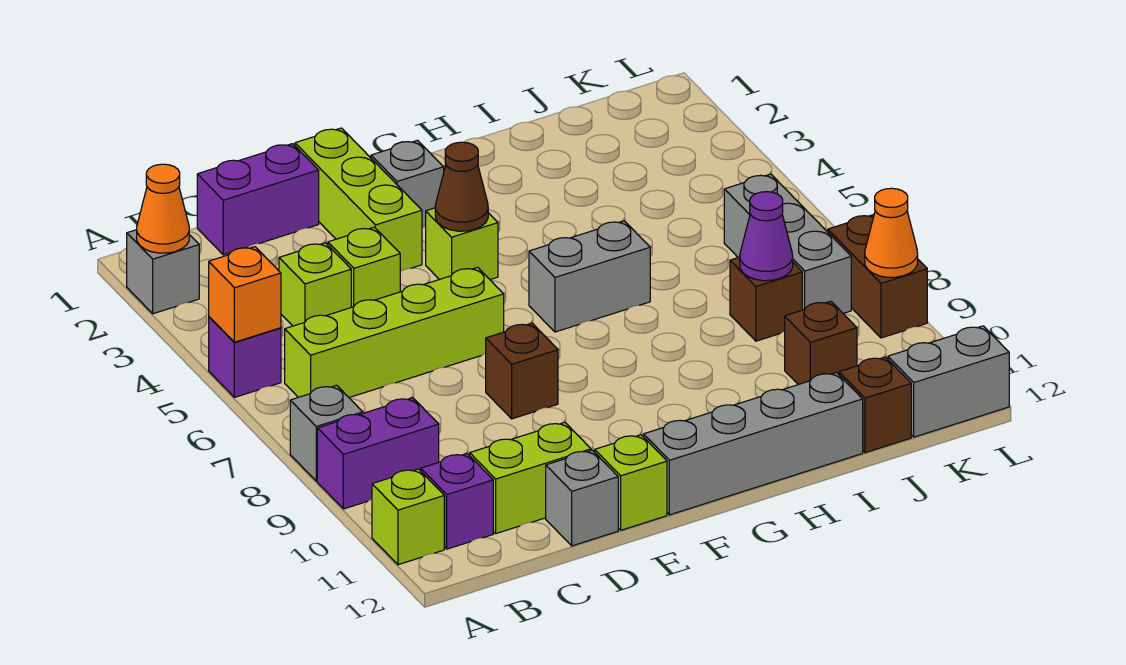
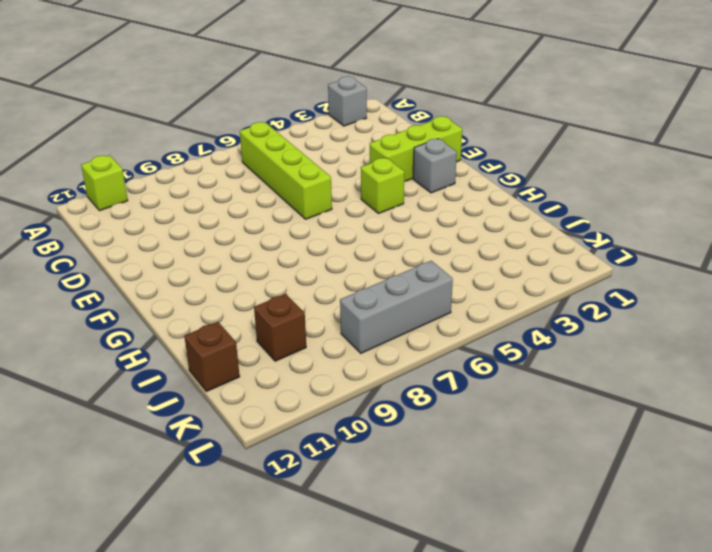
none -> purple brick A5 level 1
none -> grey brick A8 level 1
none -> purple brick A9:B9 level 1
none -> purple brick B11 level 1

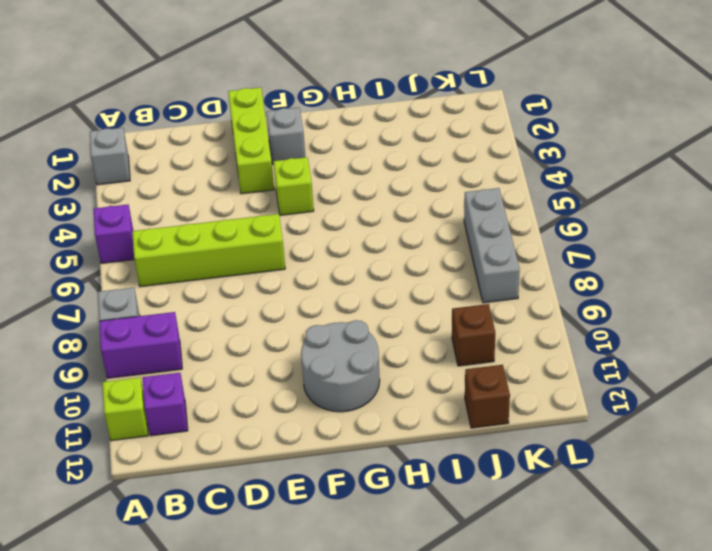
grey round brick F10:G11 level 1 -> none
none -> purple brick C1:D1 level 1
none -> lime brick C4 level 1
none -> lime brick C11:D11 level 1
none -> lime brick D4 level 1

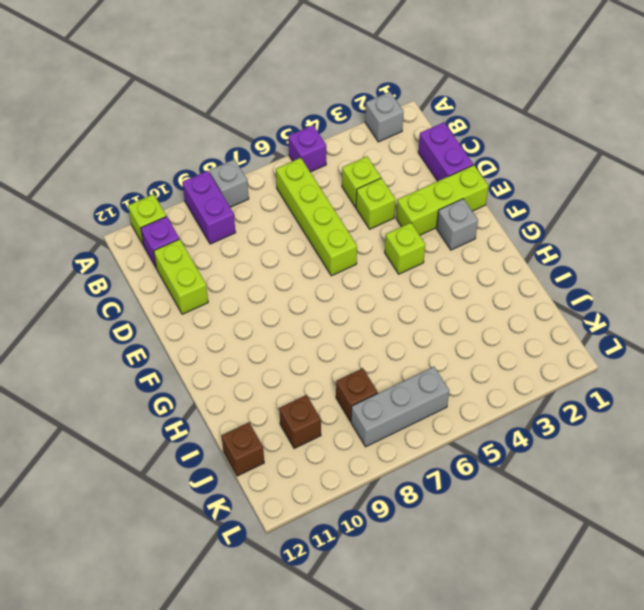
none -> grey brick D12 level 1
none -> brown brick E8 level 1
none -> lime brick E12 level 1
none -> grey brick F12:I12 level 1

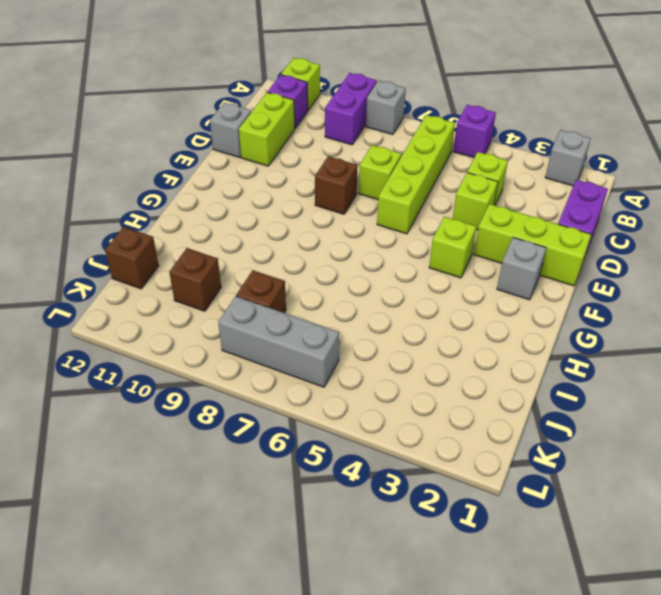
lime brick D7 level 1 -> lime brick E12 level 1
none -> grey brick F12:I12 level 1
none -> grey brick G6:H6 level 1
none -> grey brick K12:L12 level 1
none -> brown brick L8:L9 level 1

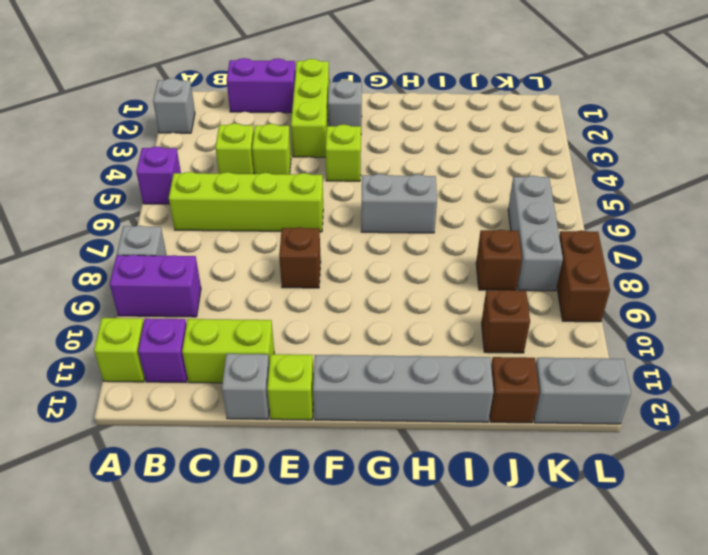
none -> orange cone A2 level 2
none -> orange brick A5 level 2
none -> brown cone F4 level 2
none -> purple cone J8 level 2

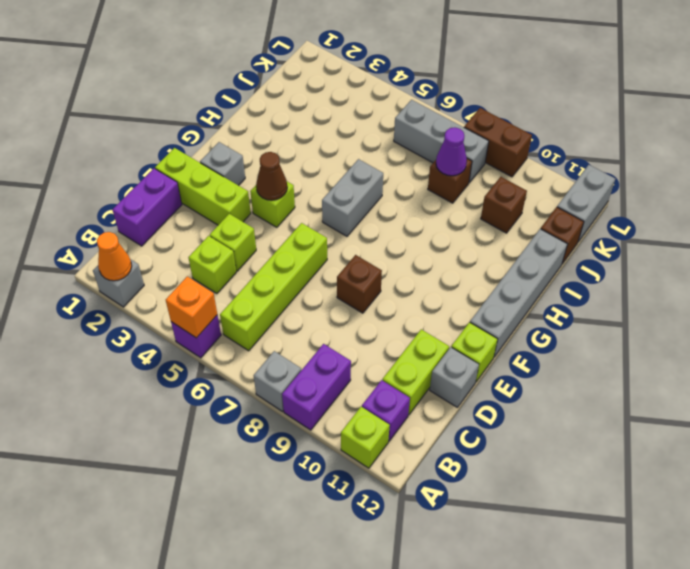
none -> orange cone L9 level 2

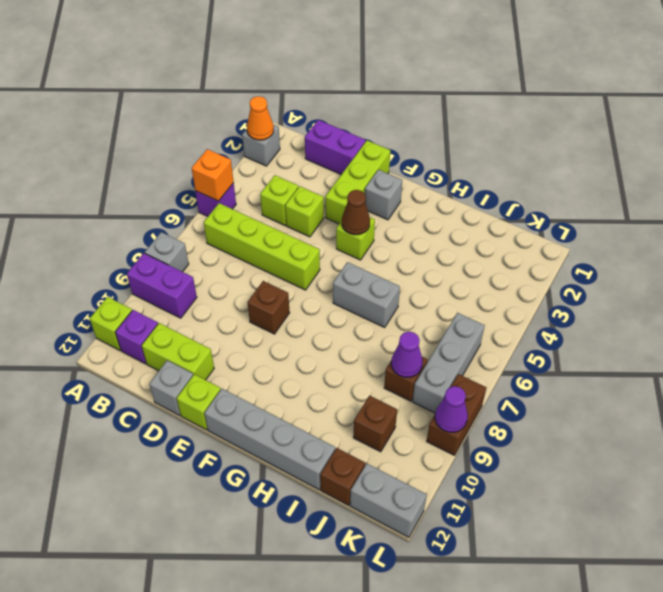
purple cone L9 level 2 -> orange cone L9 level 2

